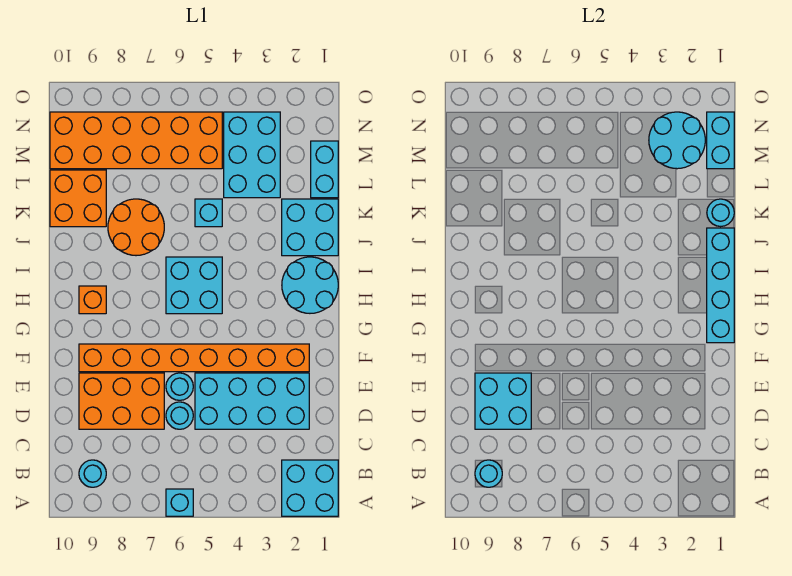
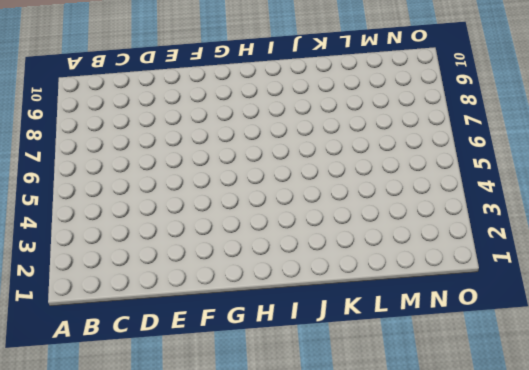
none -> cyan brick A1:B2 level 1
none -> cyan brick A6 level 1
none -> cyan round brick B9 level 1

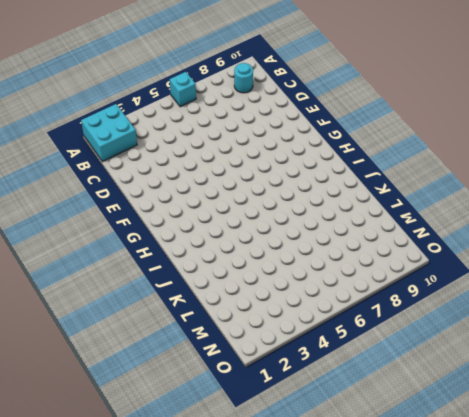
none -> cyan brick D2:E5 level 1
none -> cyan round brick D6 level 1
none -> orange brick D7:E9 level 1

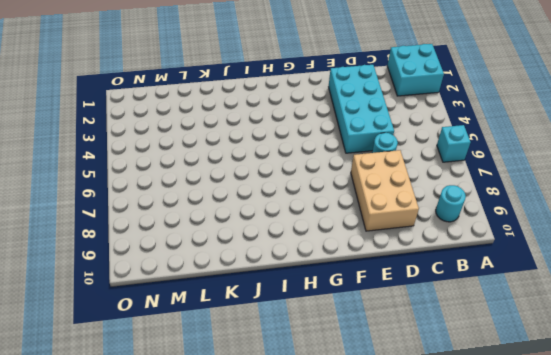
tan brick D7:E9 level 1 -> orange brick D7:E9 level 1
none -> cyan round brick E6 level 1
none -> orange brick F2:F9 level 1
none -> cyan round brick H1:I2 level 1

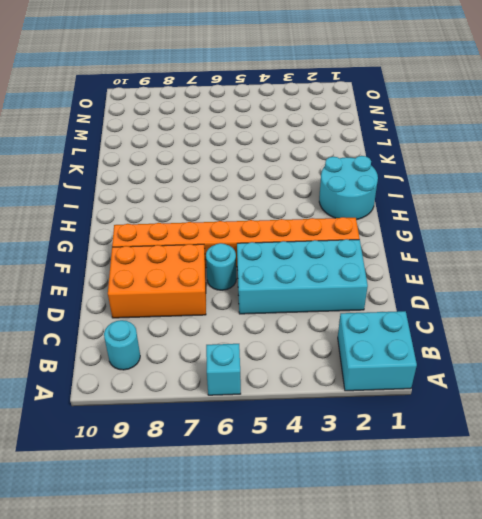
none -> cyan round brick D6 level 1
none -> cyan brick H5:I6 level 1
none -> orange brick H9 level 1

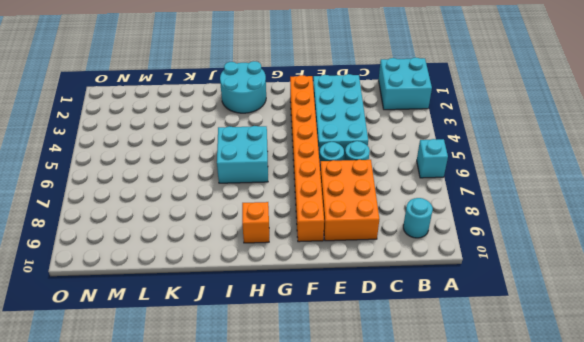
none -> cyan brick J1:K2 level 1
none -> orange round brick J7:K8 level 1
none -> cyan brick K5 level 1

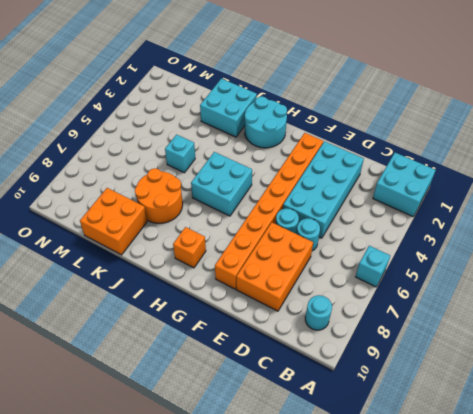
none -> cyan brick L1:M1 level 1
none -> cyan brick L3:N4 level 1
none -> orange brick M5:N10 level 1

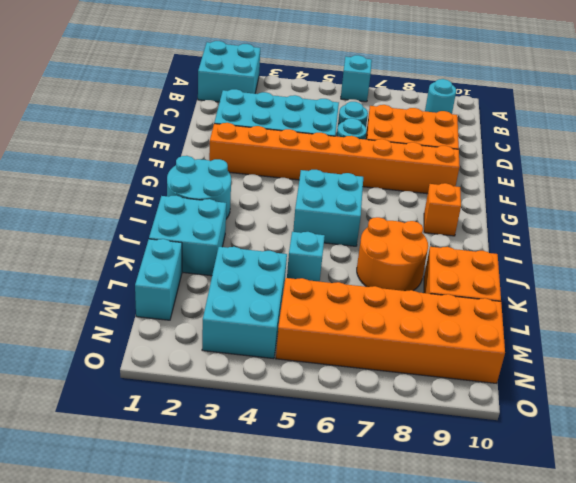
none -> cyan round brick B9 level 2
none -> cyan brick D8:E9 level 2
none -> cyan brick G1:J1 level 2

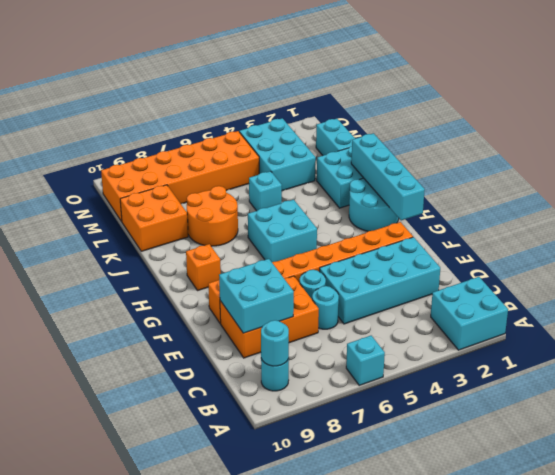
none -> cyan round brick K1 level 2
none -> cyan brick M1:N1 level 2
none -> cyan round brick M2:N3 level 2

